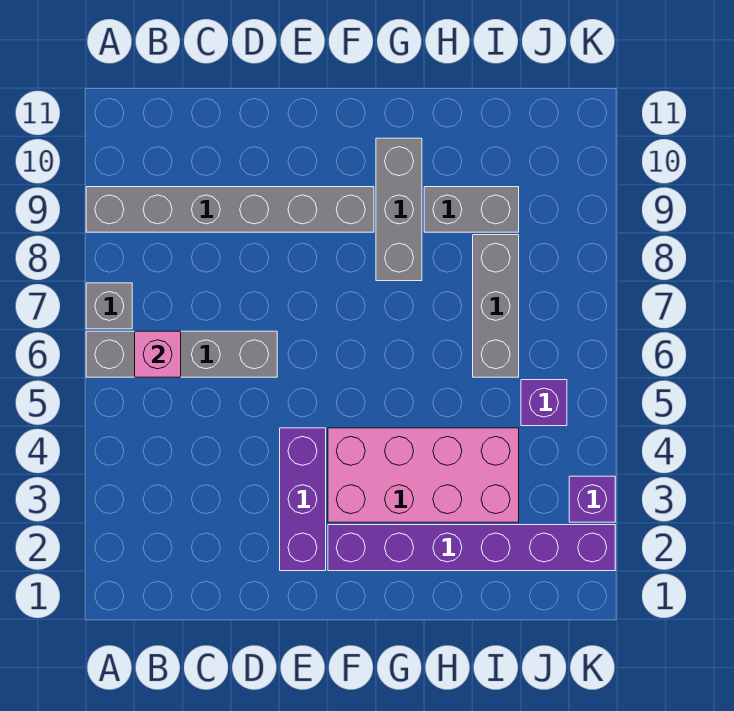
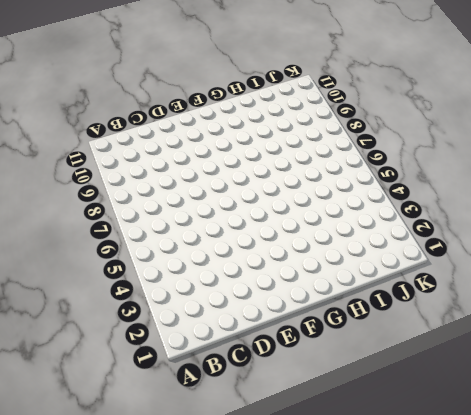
none -> grey brick A6:D6 level 1
none -> grey brick A7 level 1
none -> grey brick A9:F9 level 1

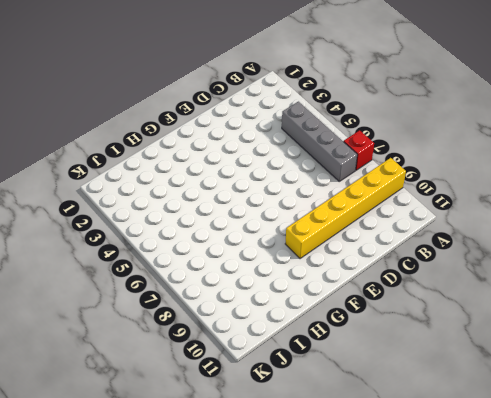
red brick A7 level 1 -> grey brick A7 level 1
yellow brick A9:F9 level 1 -> grey brick A9:F9 level 1
grey brick B4:B7 level 1 -> grey brick A6:D6 level 1
none -> purple brick E2:E4 level 1
none -> purple brick F2:K2 level 1
none -> pink brick F3:I4 level 1

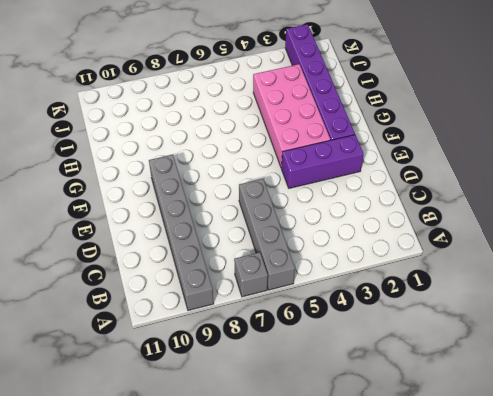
none -> grey brick G8:G10 level 1
none -> grey brick H9:I9 level 1
none -> grey brick I6:I8 level 1

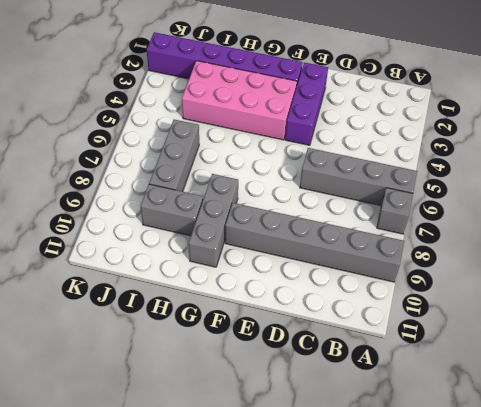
none -> purple brick J5 level 1
none -> purple brick K3 level 1
none -> pink brick B6 level 2

